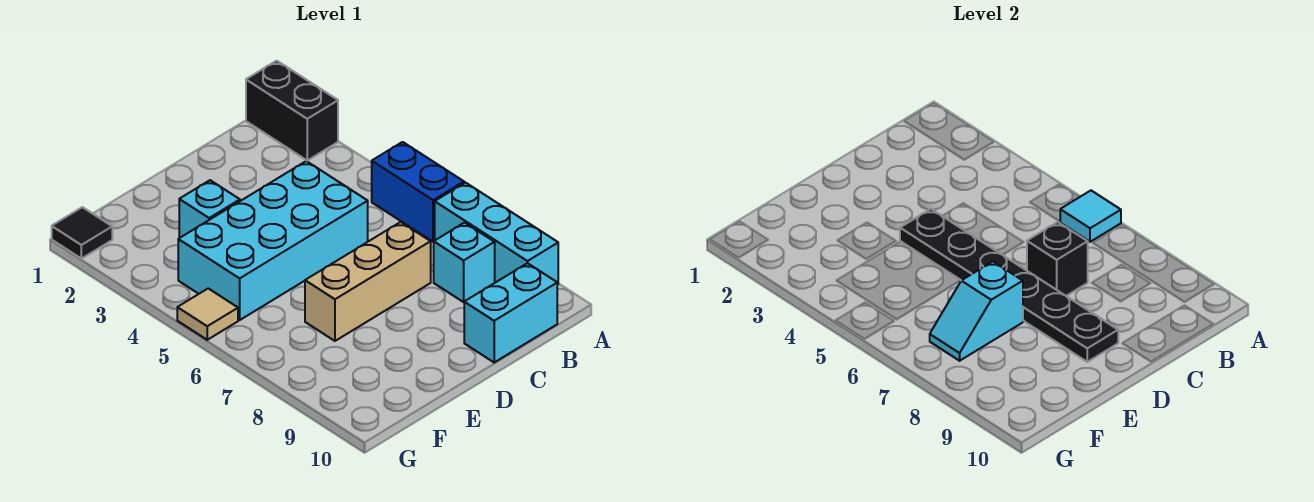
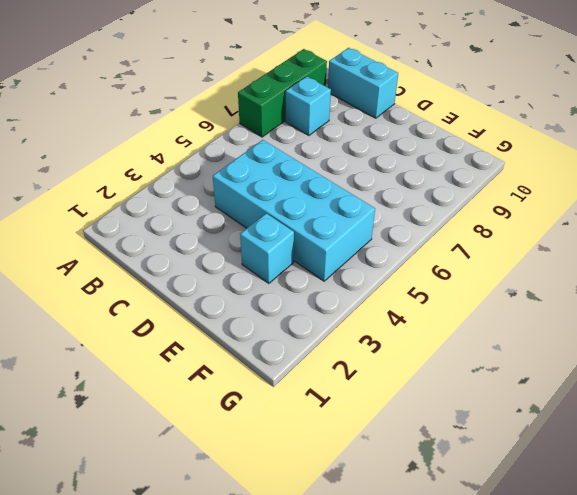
green brick A7:A9 level 1 -> cyan brick A7:A9 level 1
none -> black brick A1:A2 level 1
none -> blue brick A5:A6 level 1
none -> tan brick C7:E7 level 1

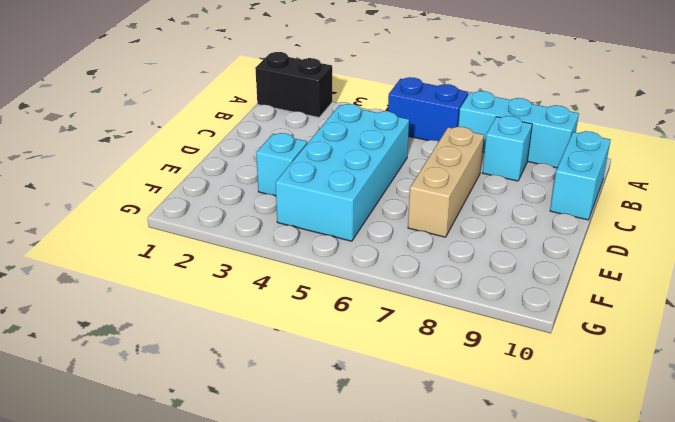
none -> black tile G1 level 1
none -> tan tile G5 level 1
none -> cyan tile A6 level 2

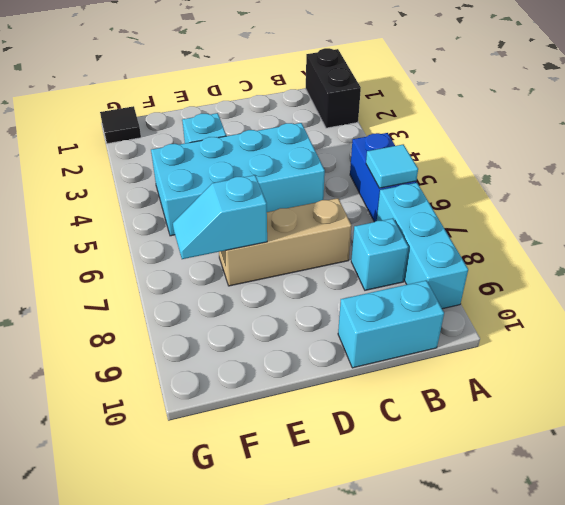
none -> tan tile G5 level 1
none -> black brick C7 level 2
none -> black plate D4:D9 level 2

